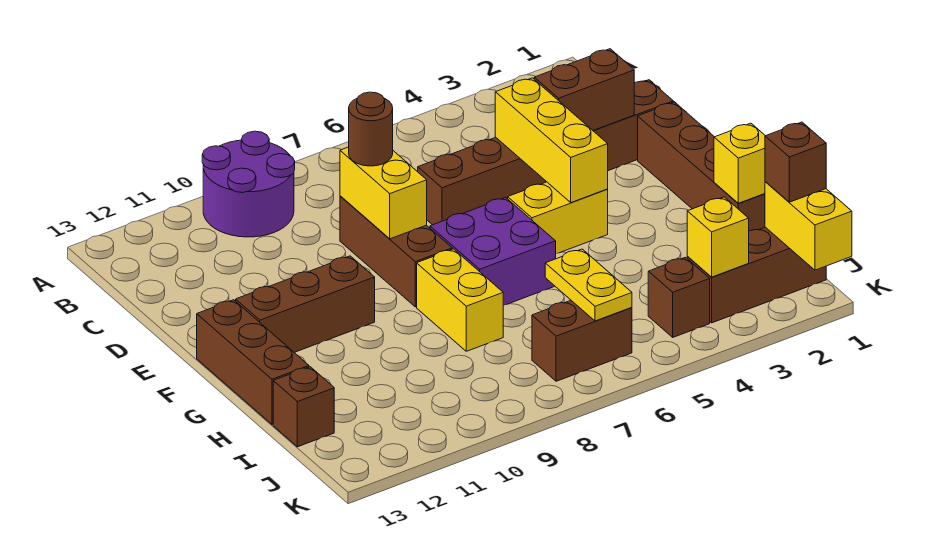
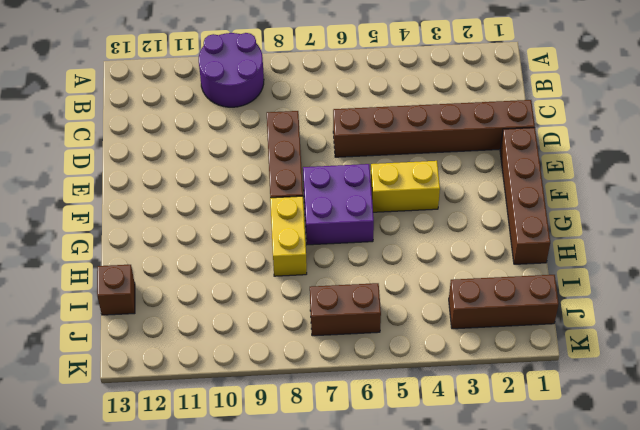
none -> brown brick F10:F12 level 1
none -> brown brick F13:H13 level 1
none -> brown brick J4 level 1

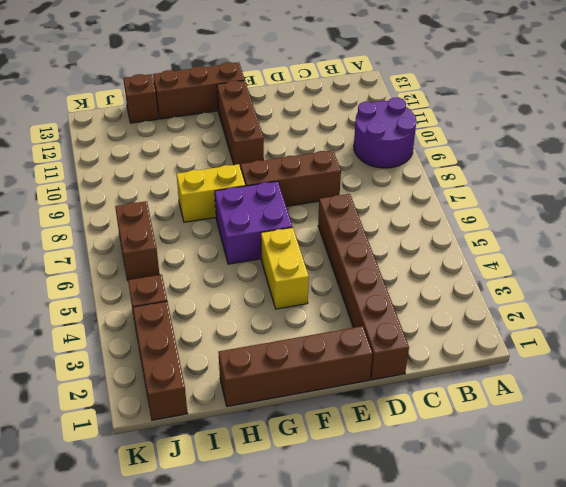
none -> brown brick D2:D3 level 2
none -> yellow brick D4:F4 level 2
none -> yellow brick D8:E8 level 2

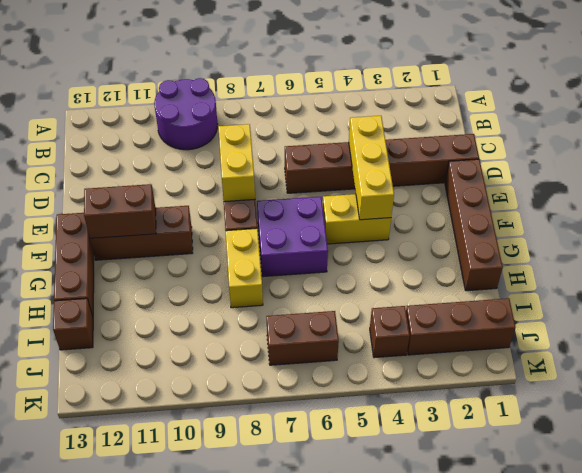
brown brick F11:F12 level 2 -> brown brick D2:D3 level 2
none -> yellow brick H1 level 2
none -> yellow plate I6:J6 level 2
none -> yellow brick J1:K1 level 2

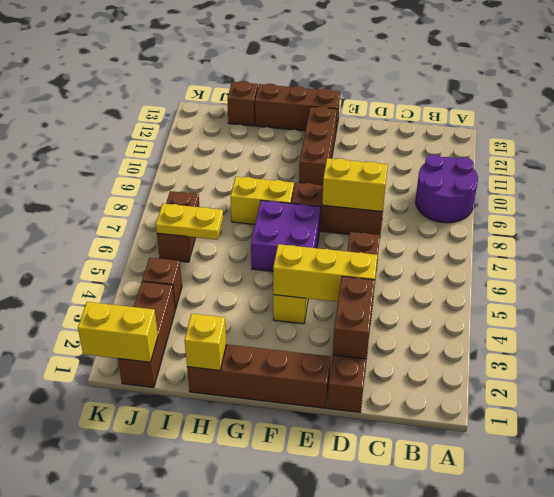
none -> yellow brick J3 level 2
none -> brown round brick D8 level 3
none -> brown brick J1 level 3

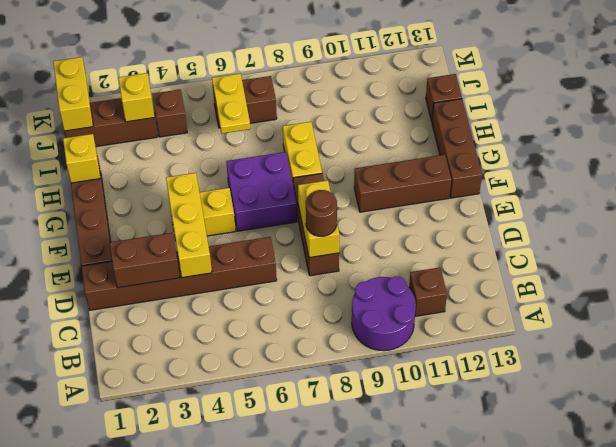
brown brick B11 level 1 -> brown brick J1 level 3

